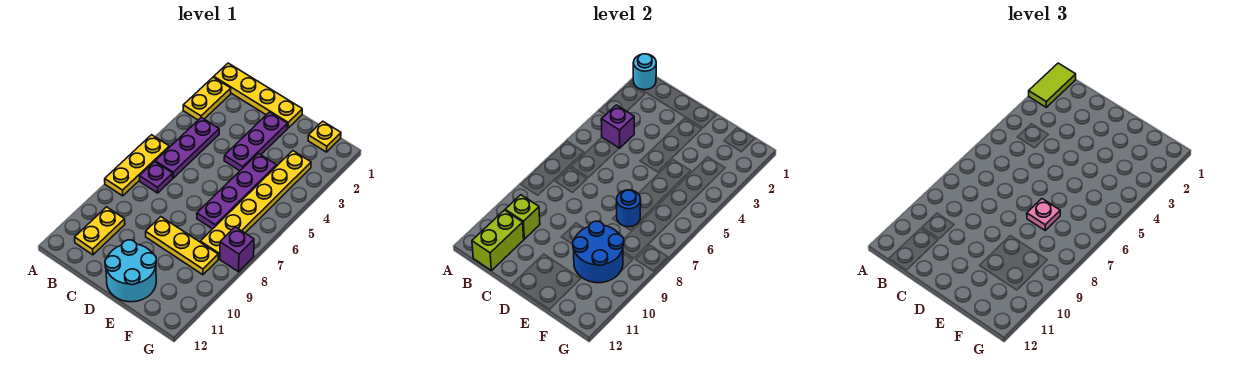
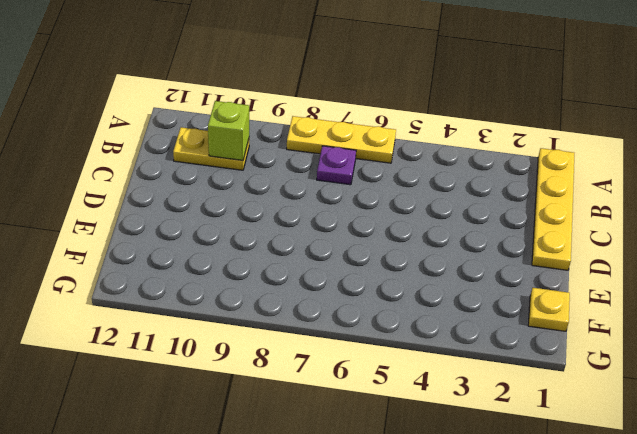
none -> yellow plate A2:A3 level 1
none -> purple plate B4:B6 level 1
none -> purple plate D2:D4 level 1

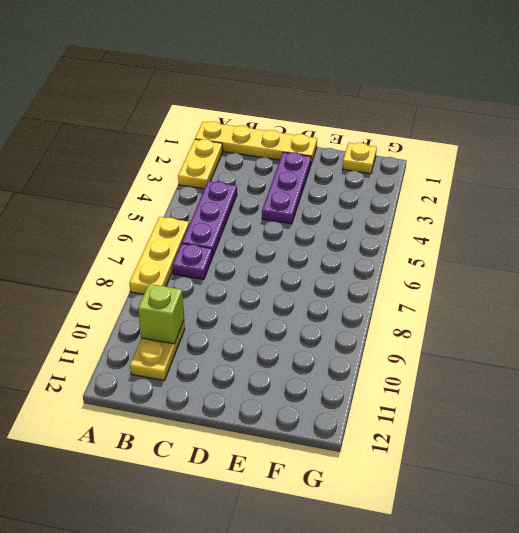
none -> yellow plate D9:F9 level 1
none -> cyan round brick D11:E12 level 1
none -> purple plate E4:E7 level 1

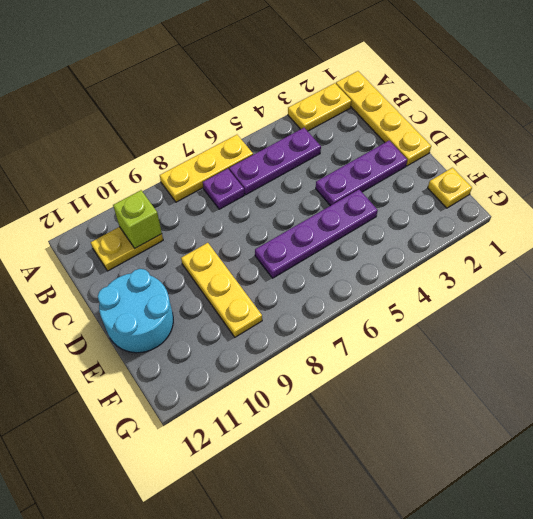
none -> yellow plate F3:F8 level 1
none -> purple brick G8 level 1
none -> cyan round brick A1 level 2

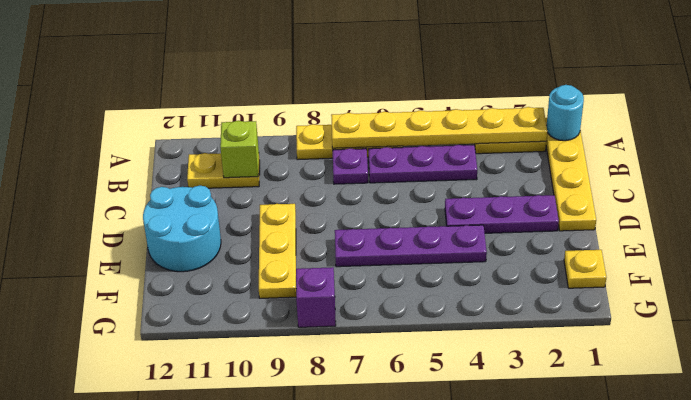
yellow plate A2:A7 level 2 -> yellow plate F3:F8 level 1
none -> purple brick B4 level 2
none -> lime brick B11:B12 level 2
none -> blue round brick E7 level 2

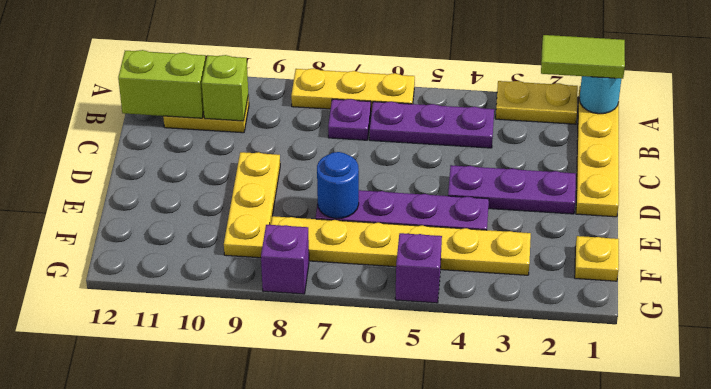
purple brick G5 level 1 -> purple brick B4 level 2
none -> cyan round brick D11:E12 level 1
none -> blue round brick E9:F10 level 2
none -> pink plate E7 level 3

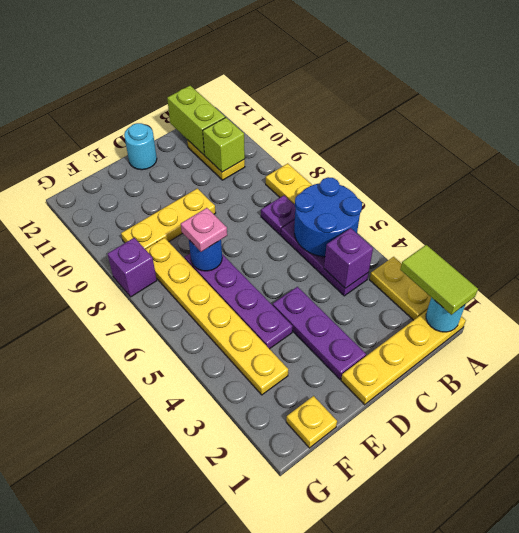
blue round brick A5:B6 level 2 -> blue round brick E9:F10 level 2
cyan round brick D12 level 1 -> cyan round brick D11:E12 level 1

